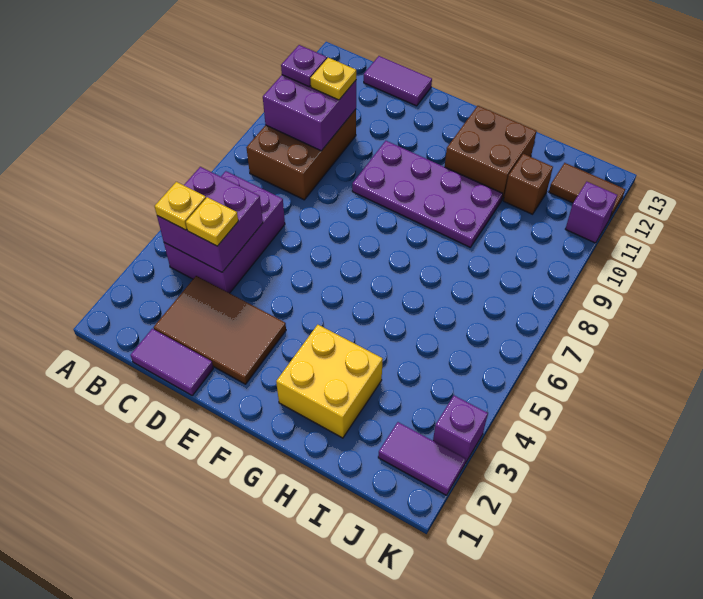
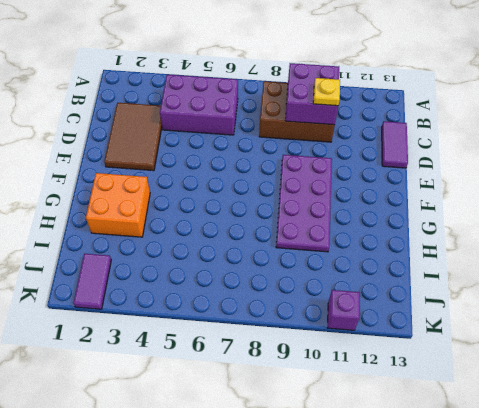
orange brick G2:H3 level 1 -> yellow brick G2:H3 level 1
none -> purple tile C1:D1 level 1
none -> brown brick G11:H12 level 1
none -> brown brick I11 level 1

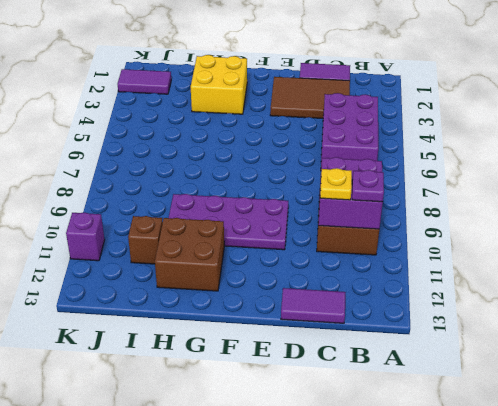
none -> brown tile J12:K12 level 1
none -> purple brick K3 level 1
none -> purple brick B4:C5 level 2

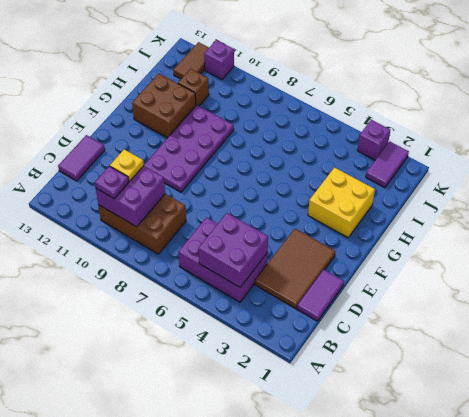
none -> yellow plate B4 level 3
none -> yellow plate C4 level 3

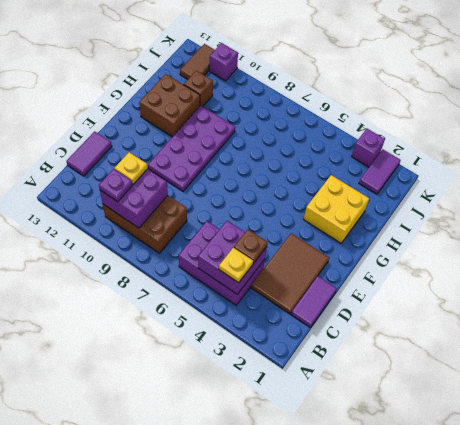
brown plate C4 level 3 -> yellow plate C4 level 3

